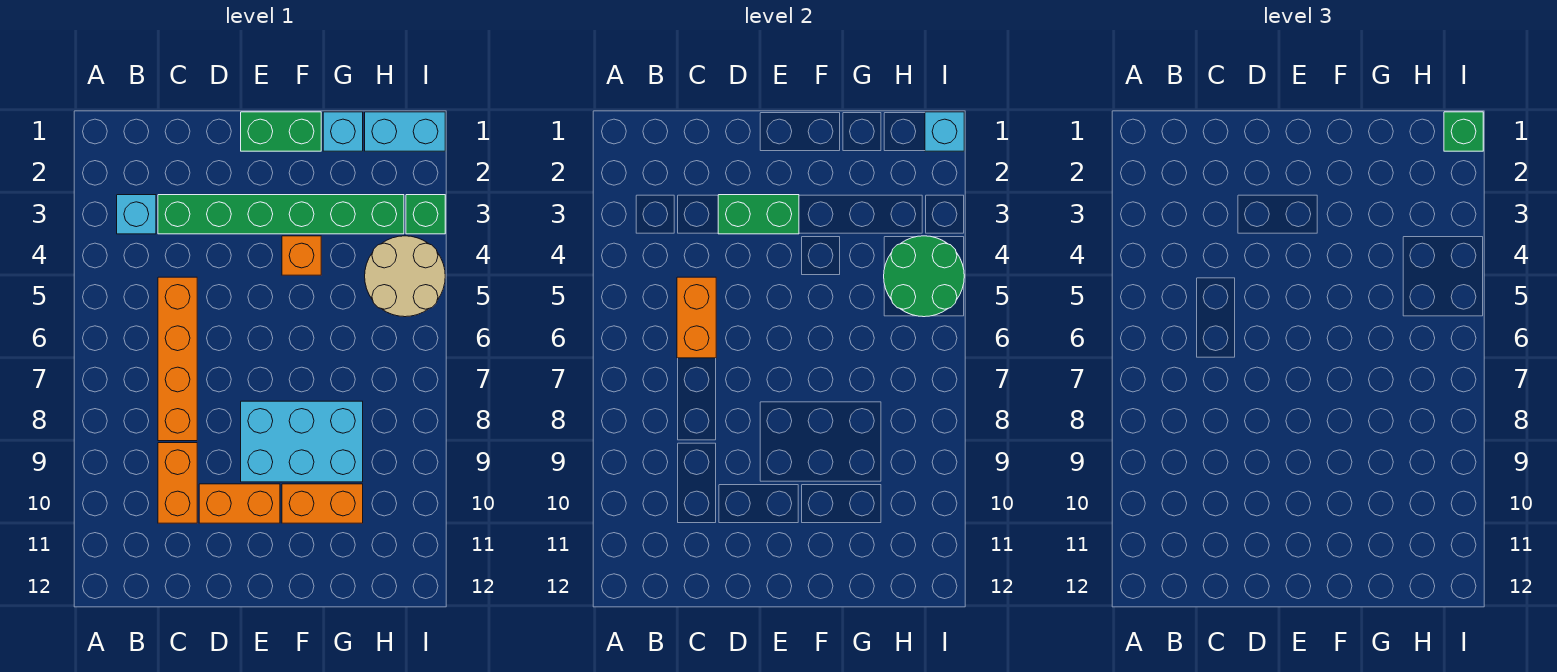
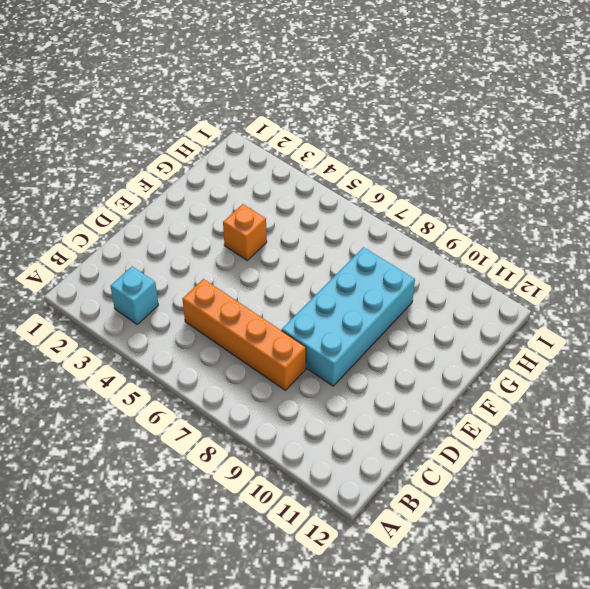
cyan brick D8:G9 level 1 -> cyan brick E8:G9 level 1
none -> green brick C3:H3 level 1
none -> orange brick C9:C10 level 1
none -> orange brick D10:E10 level 1

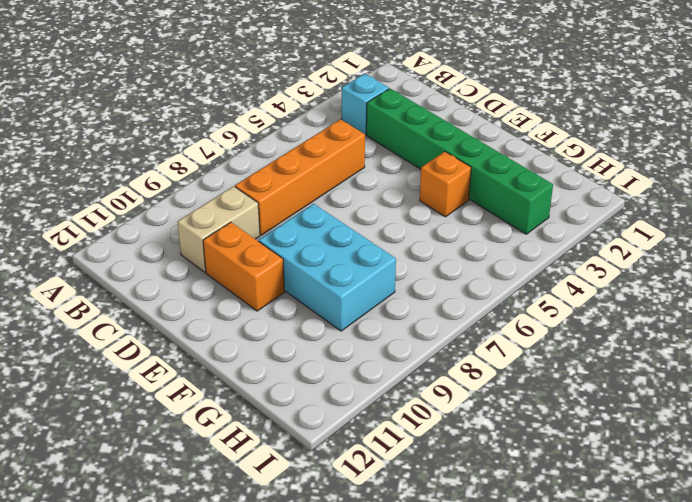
tan brick C9:C10 level 1 -> orange brick C9:C10 level 1
none -> green brick E1:F1 level 1
none -> orange brick F10:G10 level 1
none -> cyan brick G1 level 1

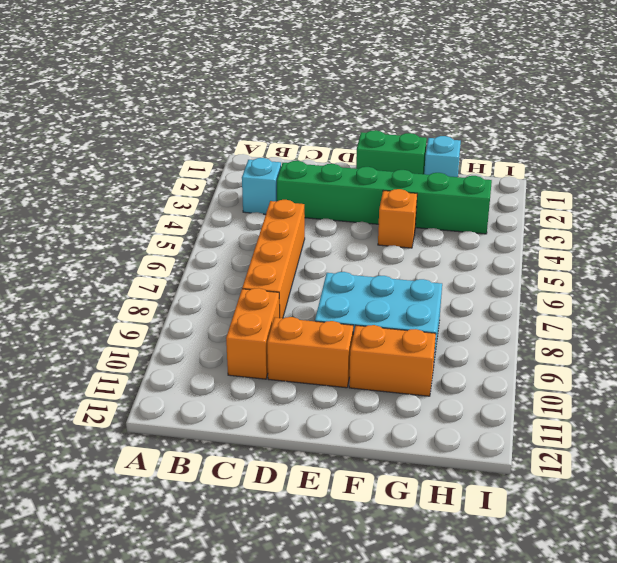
none -> cyan brick H1:I1 level 1
none -> tan round brick H4:I5 level 1
none -> green brick I3 level 1

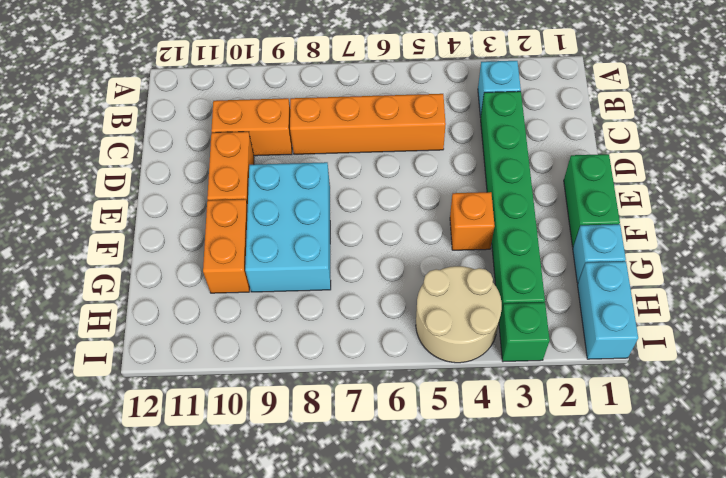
none -> orange brick C5:C6 level 2
none -> green brick D3:E3 level 2
none -> green round brick H4:I5 level 2

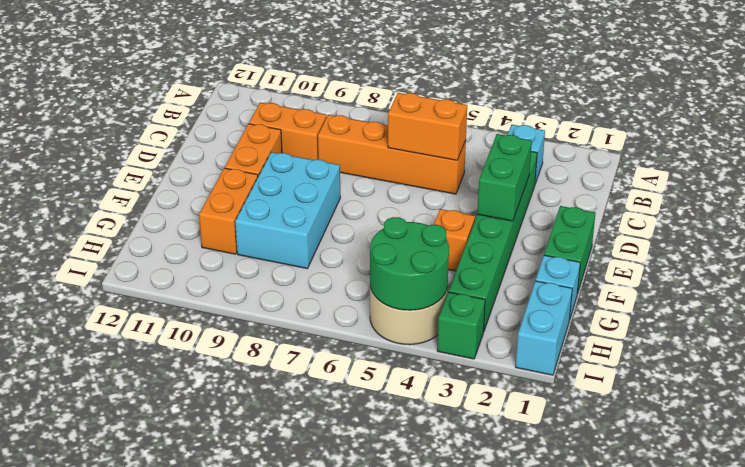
none -> cyan brick I1 level 2
none -> green brick I1 level 3

